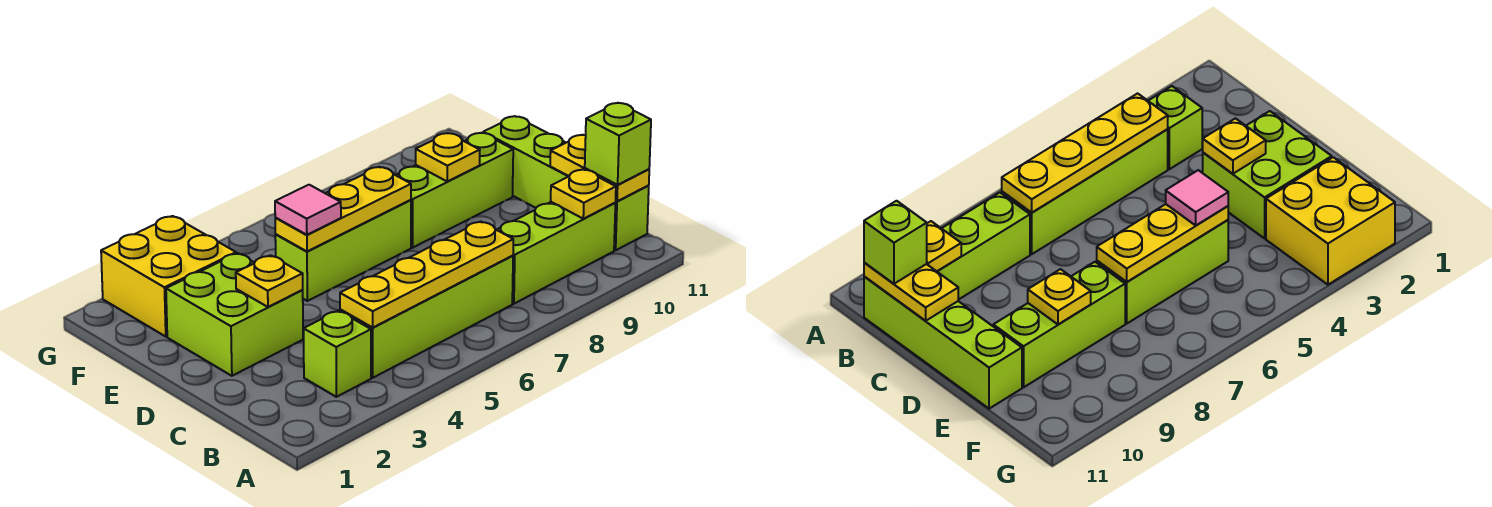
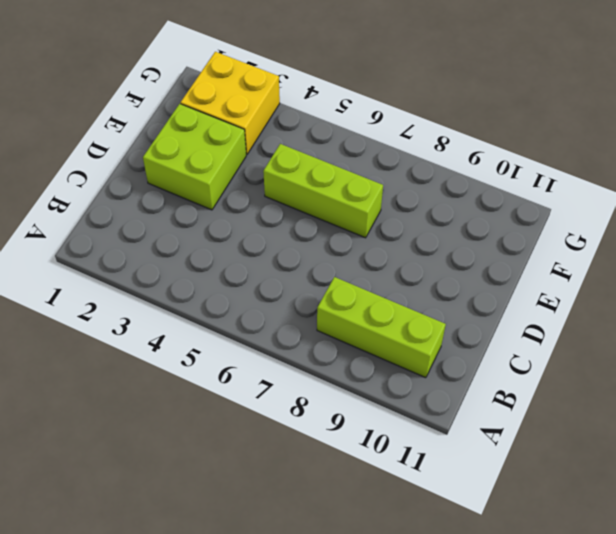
none -> lime brick B3 level 1
none -> lime brick B4:B7 level 1
none -> lime brick B11:E11 level 1

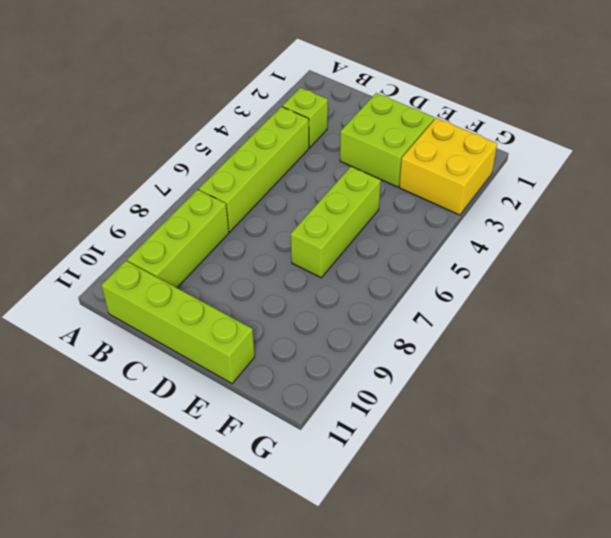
none -> lime brick E8:E10 level 1
none -> yellow plate B4:B7 level 2
none -> yellow plate B10 level 2

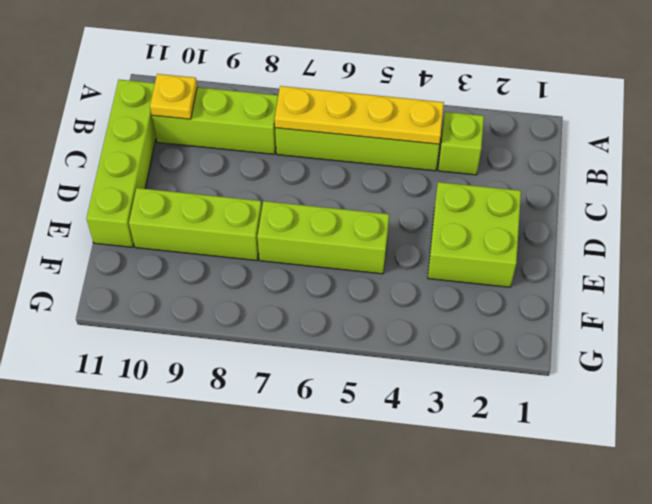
none -> yellow brick F2:G3 level 1
none -> yellow plate B11:C11 level 2
none -> yellow plate D3 level 2

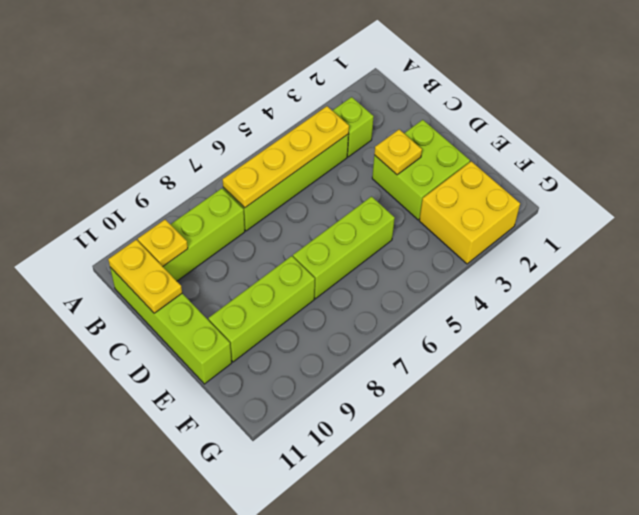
none -> yellow plate E5:E7 level 2
none -> yellow plate E9 level 2
none -> lime brick B11 level 3

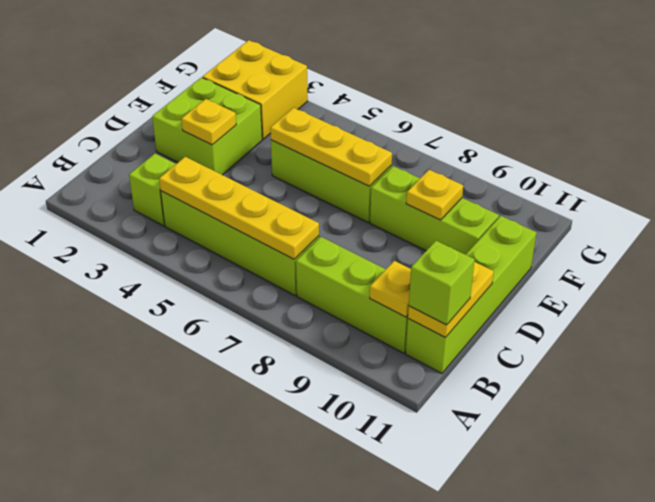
none -> pink tile E5 level 3

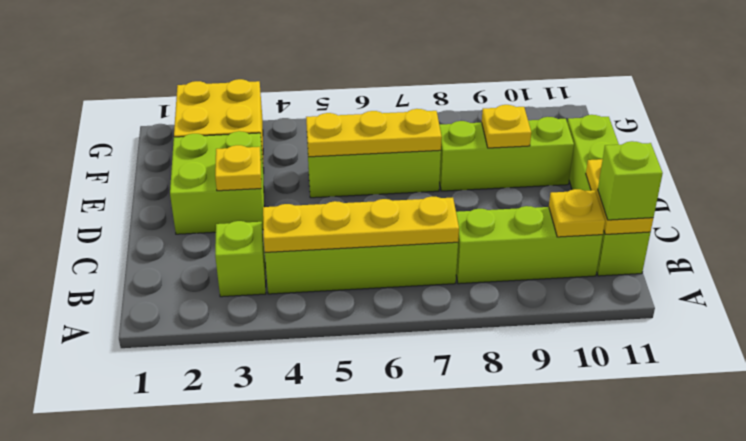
none -> pink tile E5 level 3

